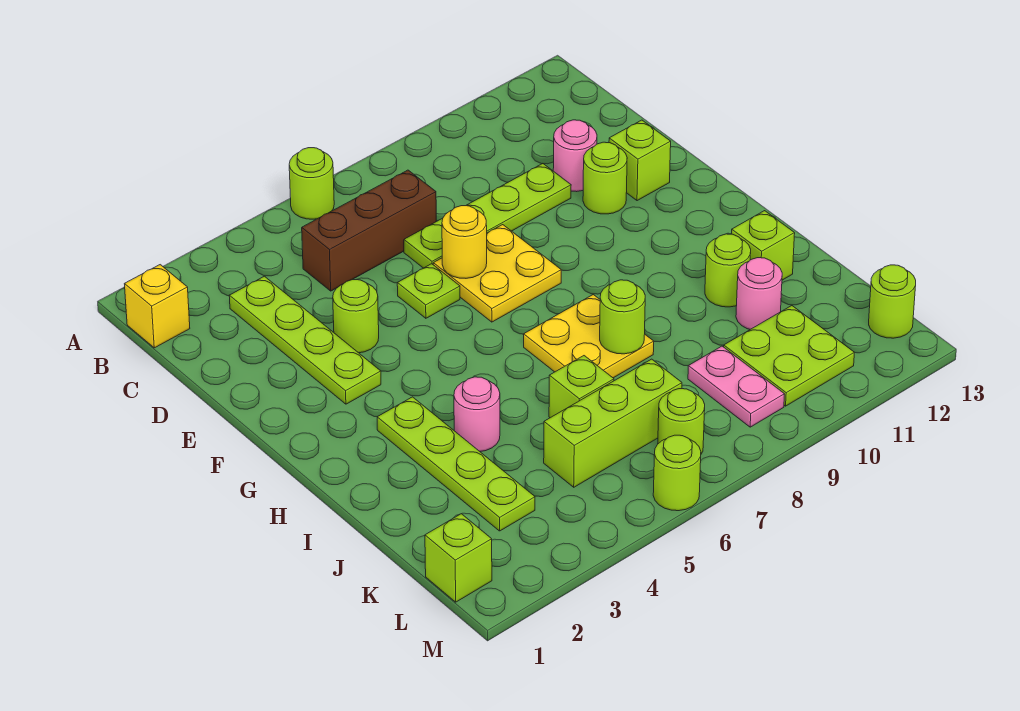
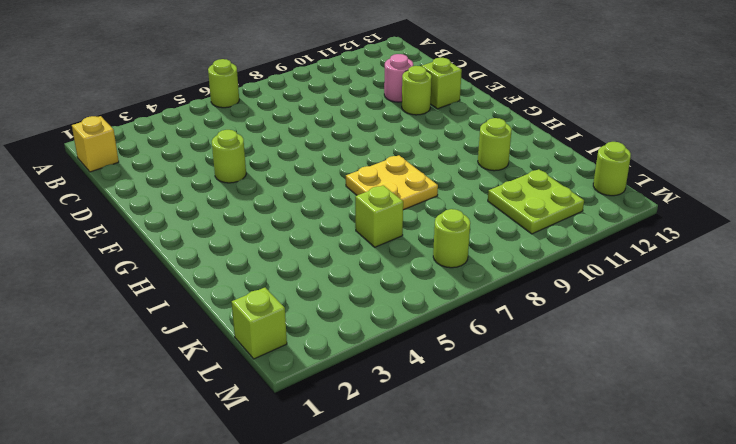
none -> lime plate C3:F3 level 1
none -> brown brick C5:C7 level 1
none -> lime plate D7:D10 level 1

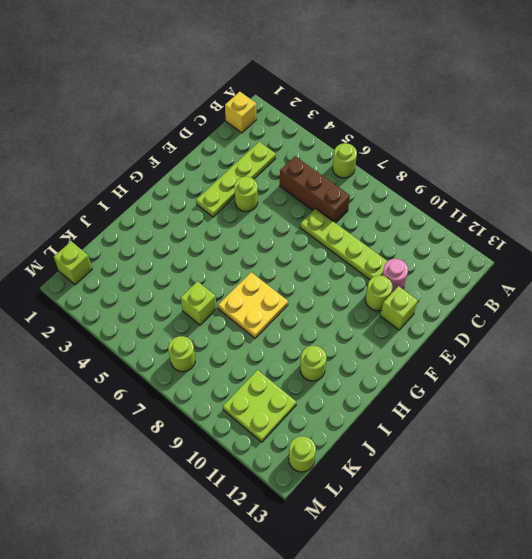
none -> lime plate E6 level 1
none -> yellow plate E7:F8 level 1
none -> lime plate H3:K3 level 1

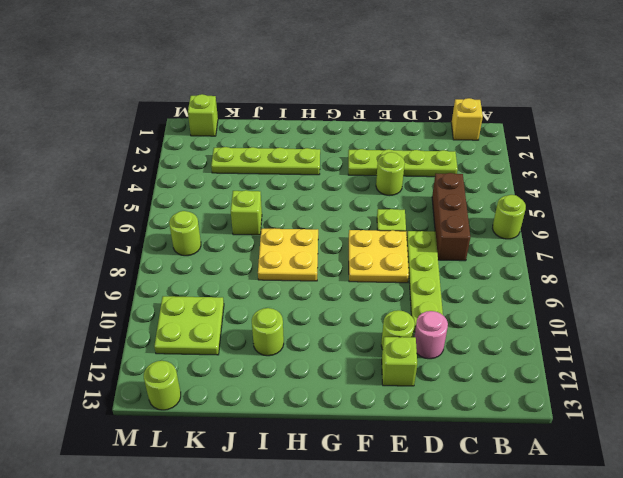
none -> pink round brick I4 level 1
none -> lime brick I12 level 1
none -> pink round brick J11 level 1

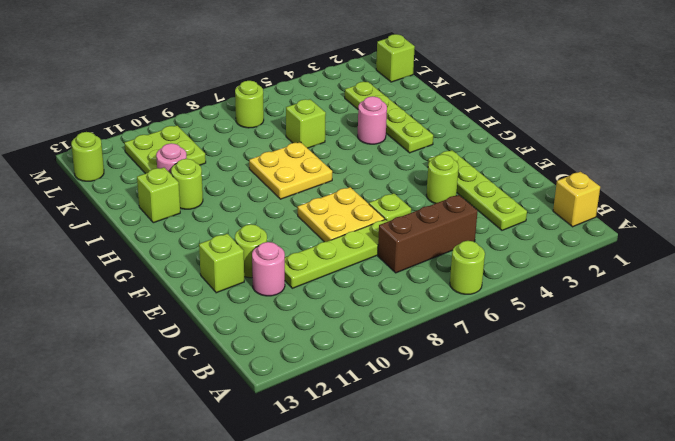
none -> lime brick K5:K7 level 1
none -> pink plate K9:L9 level 1
none -> lime round brick M6 level 1

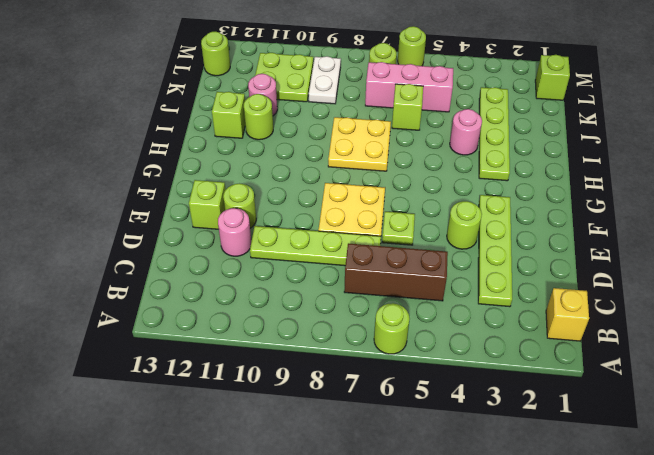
pink brick K5:K7 level 1 -> lime brick K5:K7 level 1
white plate K9:L9 level 1 -> pink plate K9:L9 level 1
none -> yellow round brick E7 level 2
none -> lime round brick I8 level 2

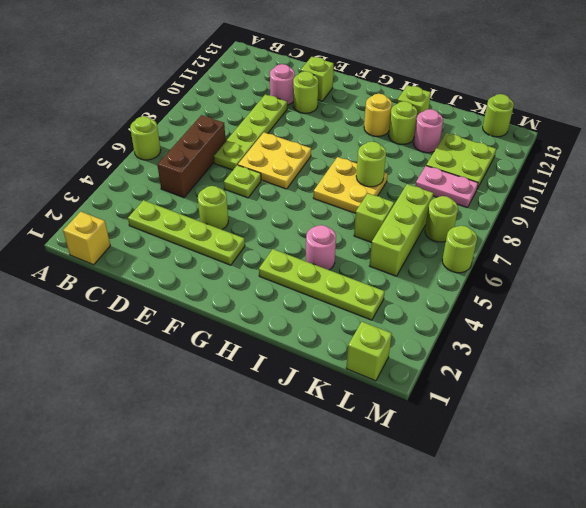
yellow round brick H11 level 1 -> yellow round brick E7 level 2

